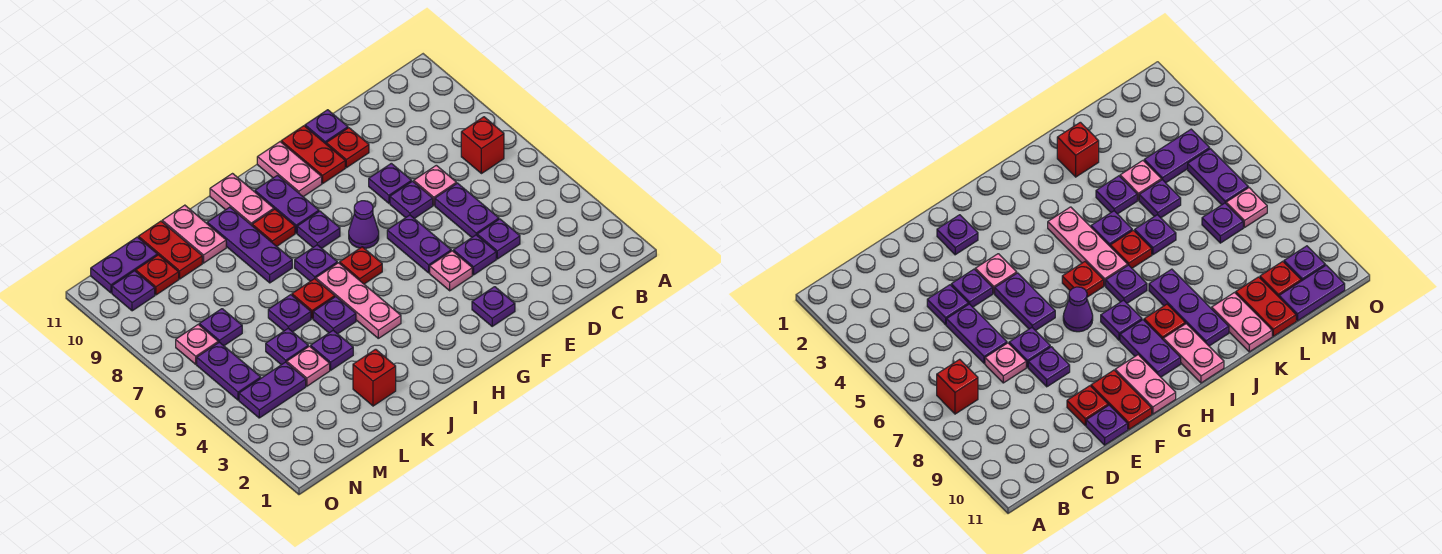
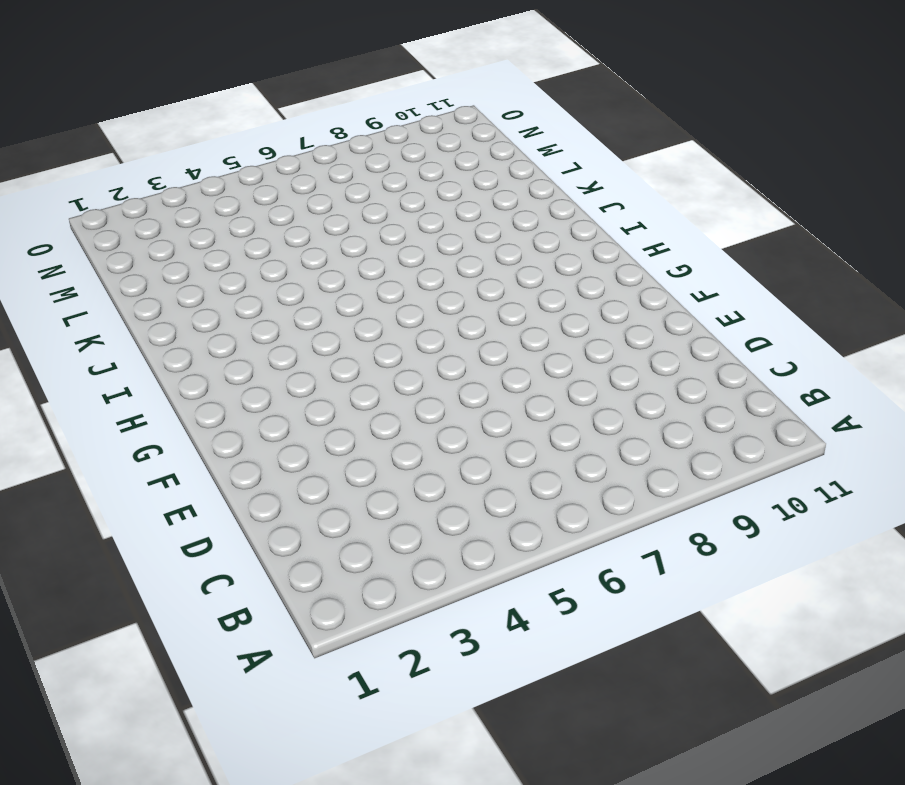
none -> red brick B7 level 1
none -> purple plate D4 level 1
none -> purple plate D5:D6 level 1
none -> pink plate D7 level 1

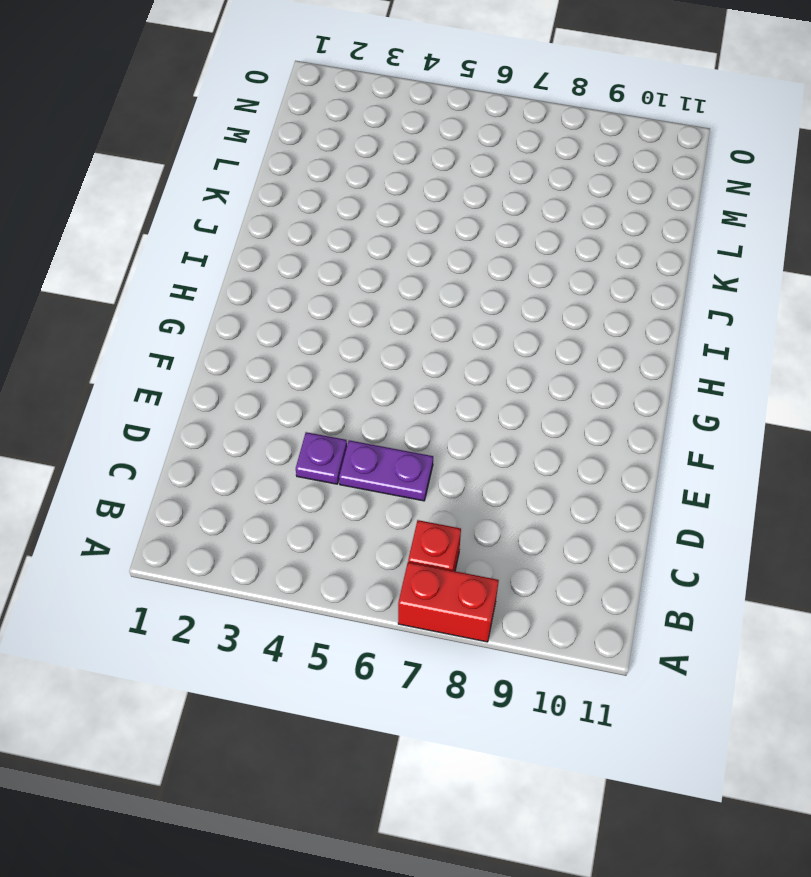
red brick A7:A8 level 1 -> none
none -> pink plate D7 level 1
none -> purple plate E4 level 1
none -> purple plate E7 level 1
none -> purple plate E8 level 1

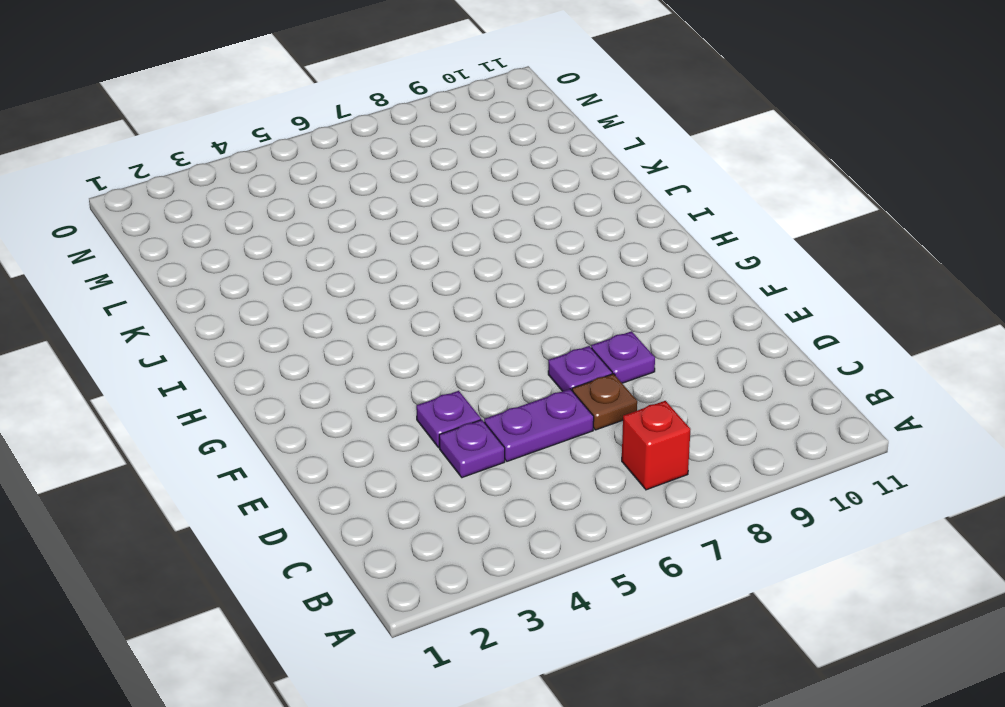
brown plate D7 level 1 -> pink plate D7 level 1
none -> red plate E10 level 1
none -> purple plate E11 level 1
none -> purple plate F2 level 1
none -> pink plate F4 level 1

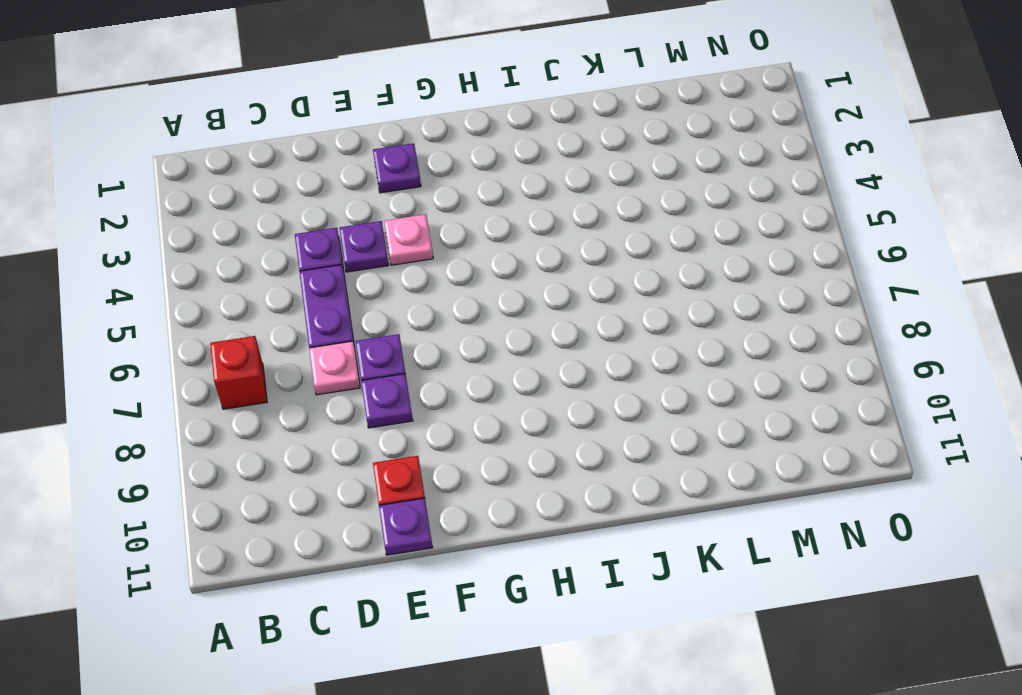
none -> purple plate F5:F6 level 1
none -> red plate F10:F11 level 1
none -> purple cone G7 level 1
none -> pink plate G10:G11 level 1

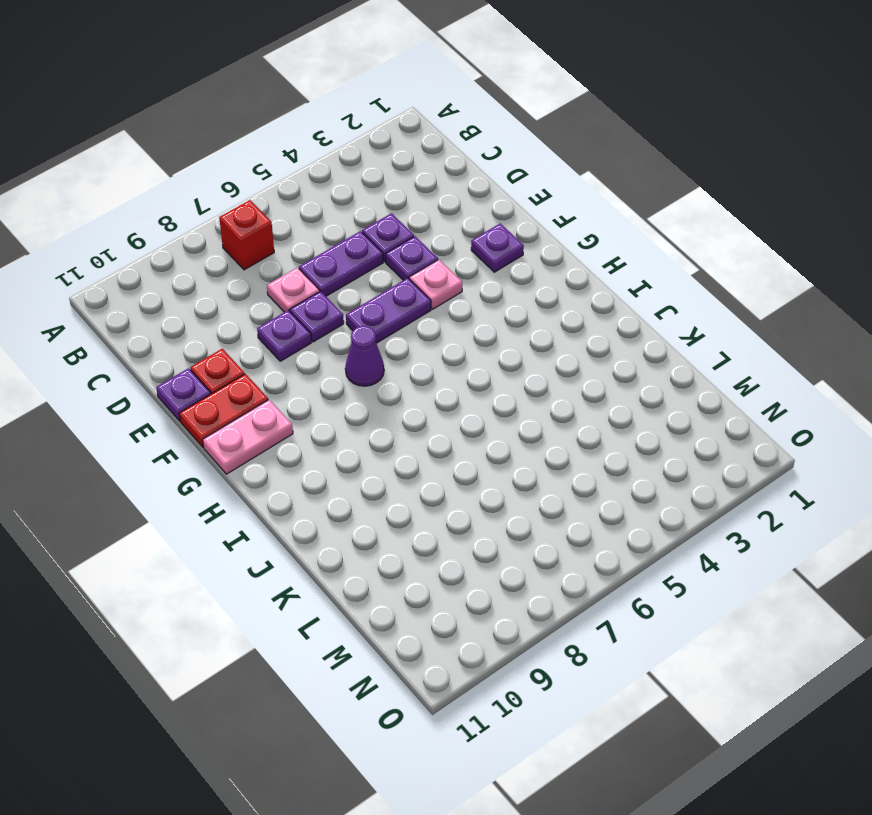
none -> red plate H6 level 1
none -> purple plate H8 level 1
none -> purple plate H9:H10 level 1
none -> pink plate I4:I6 level 1

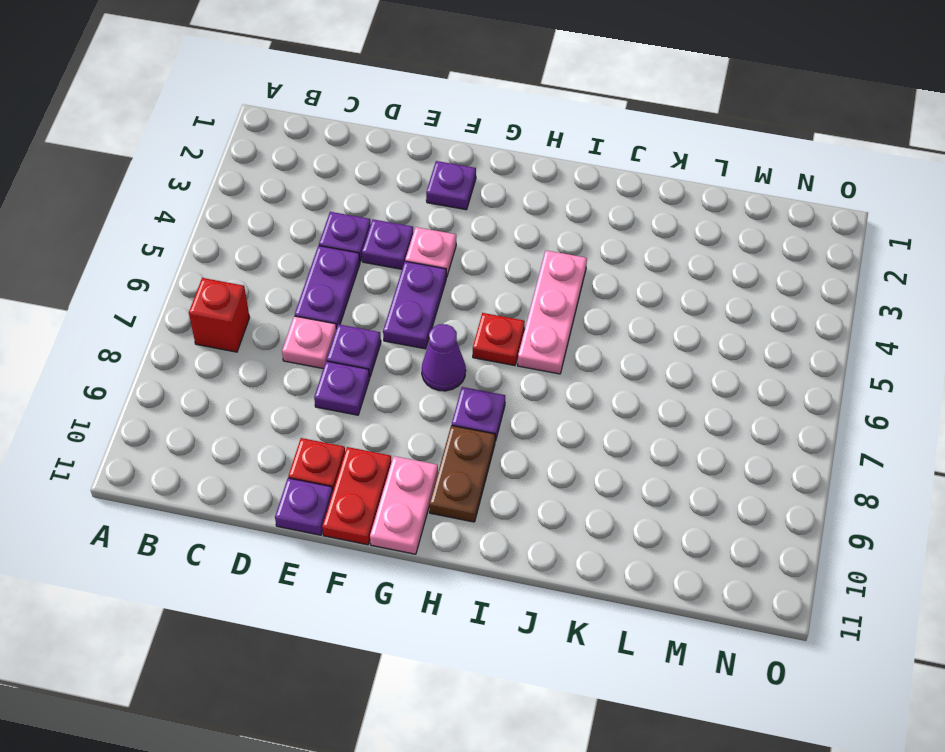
brown plate H9:H10 level 1 -> purple plate H9:H10 level 1
none -> purple plate I7 level 1
none -> red plate I9 level 1
none -> pink plate I10:I11 level 1
none -> purple plate J5 level 1

